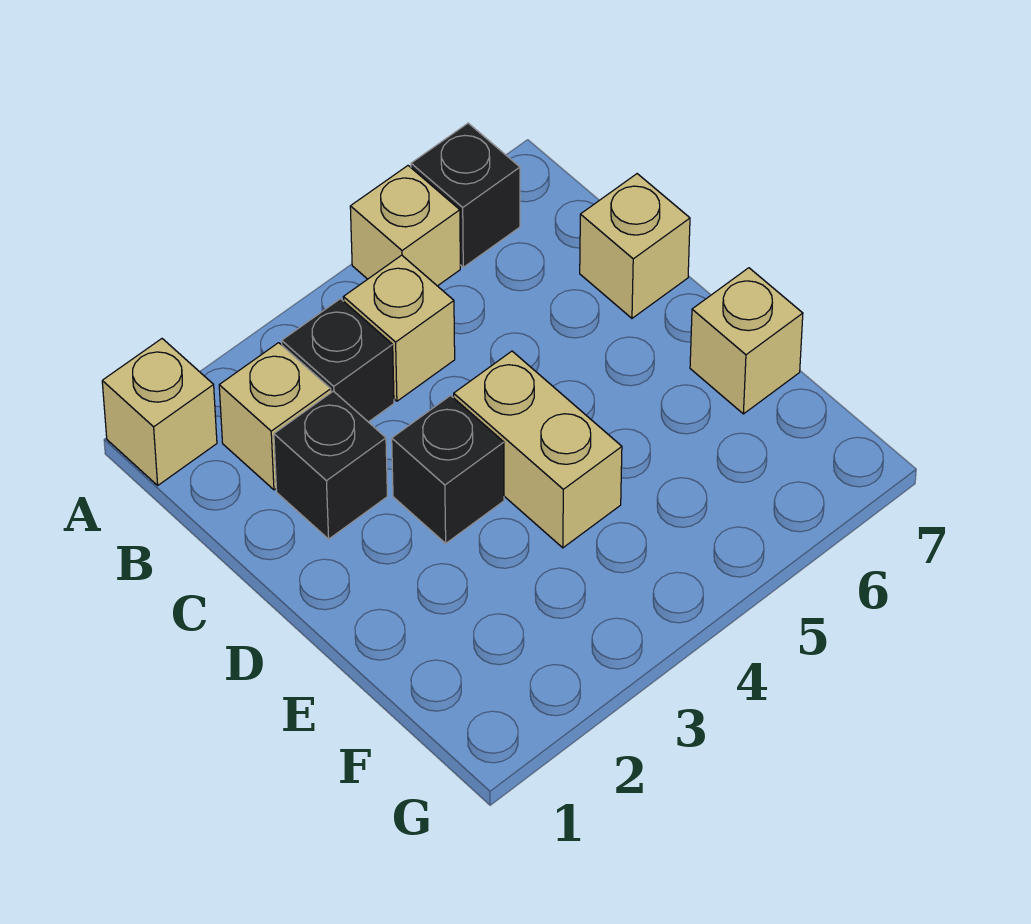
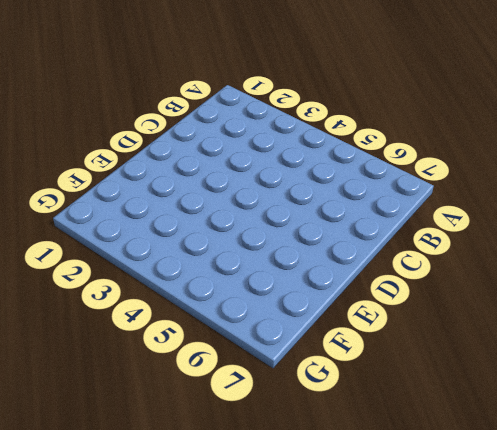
none -> tan brick A1 level 1
none -> tan brick A5 level 1

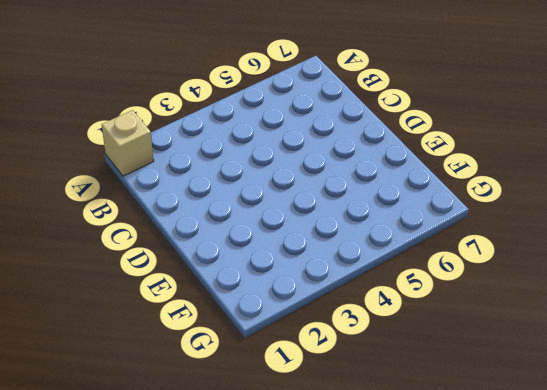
none -> tan brick A5 level 1
none -> black brick A6 level 1

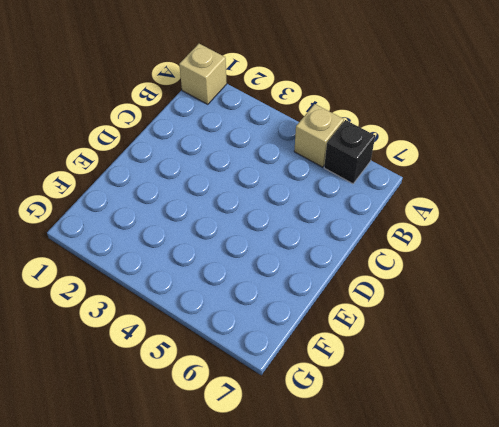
none -> tan brick B2 level 1
none -> black brick B3 level 1

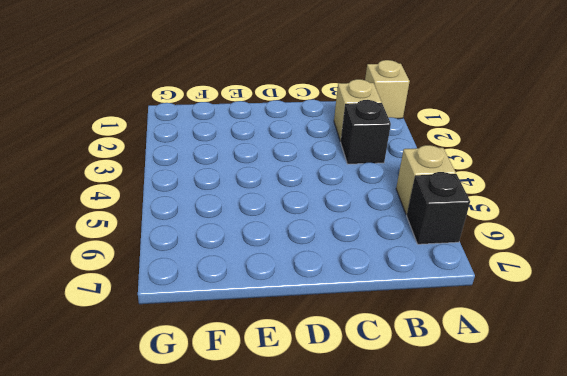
none -> tan brick B4 level 1
none -> black brick C2 level 1

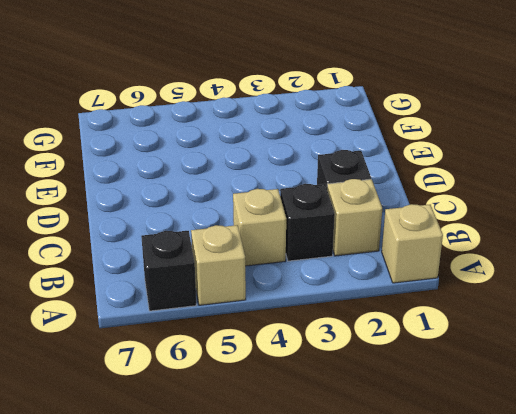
none -> tan brick C7 level 1
none -> black brick D3 level 1

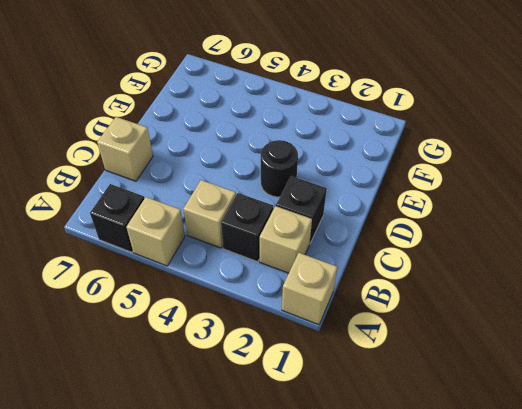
black round brick D3 level 1 -> black brick D3 level 1
none -> tan brick D4:E4 level 1
none -> tan brick E7 level 1

